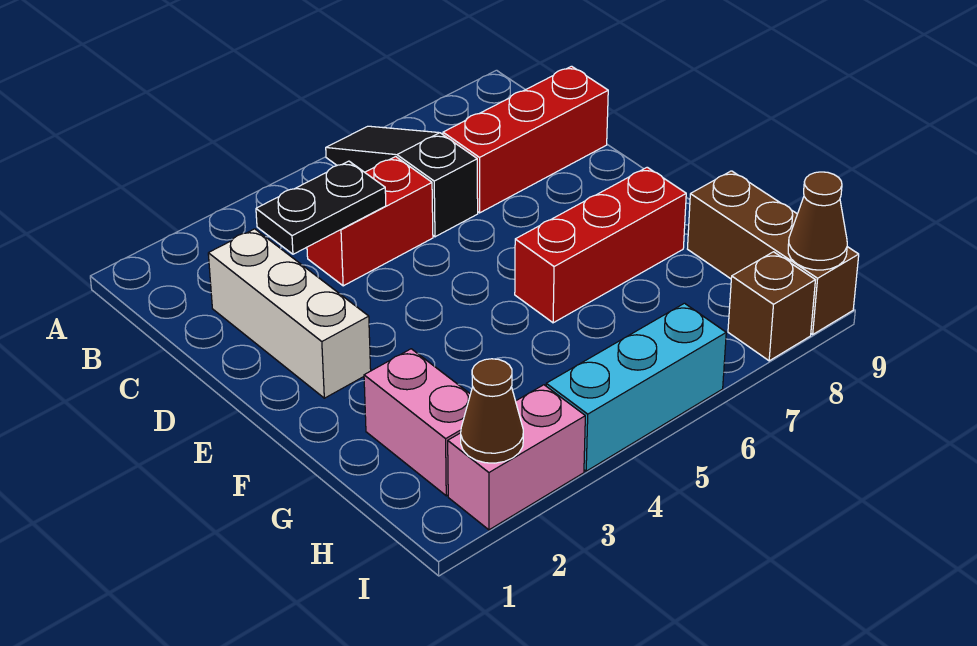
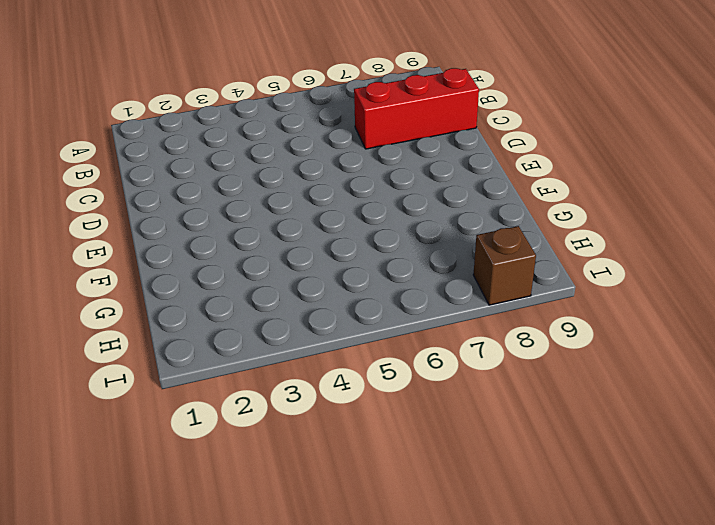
none -> black slope A6:C6 level 1 top C
none -> white brick C2:E2 level 1
none -> red brick C4:C5 level 1

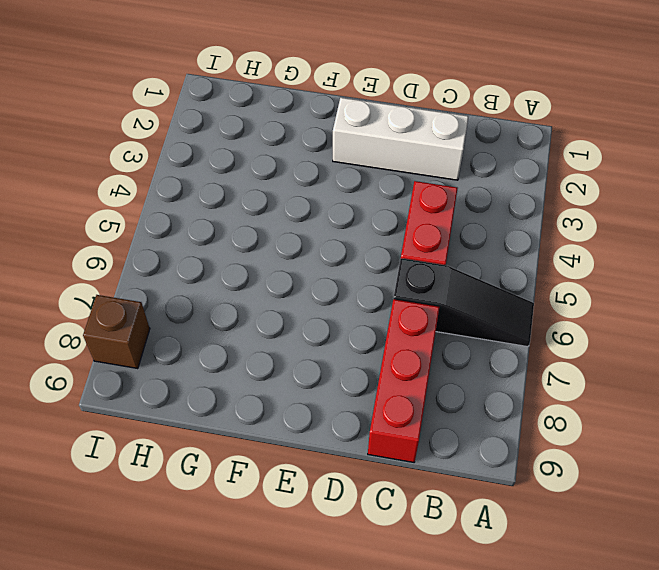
none -> red brick F6:F8 level 1
none -> pink brick G2:H2 level 1
none -> brown brick G9:I9 level 1

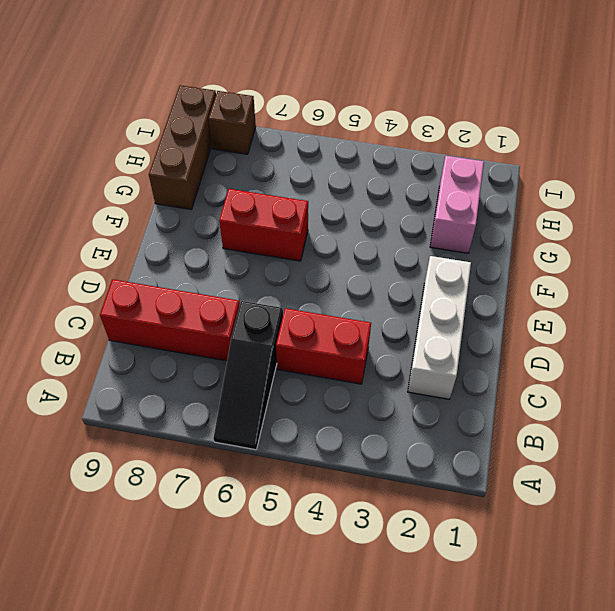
red brick F6:F7 level 1 -> red brick F6:F8 level 1
none -> pink brick I2:I3 level 1
none -> cyan brick I4:I6 level 1
none -> black plate C3:C4 level 2

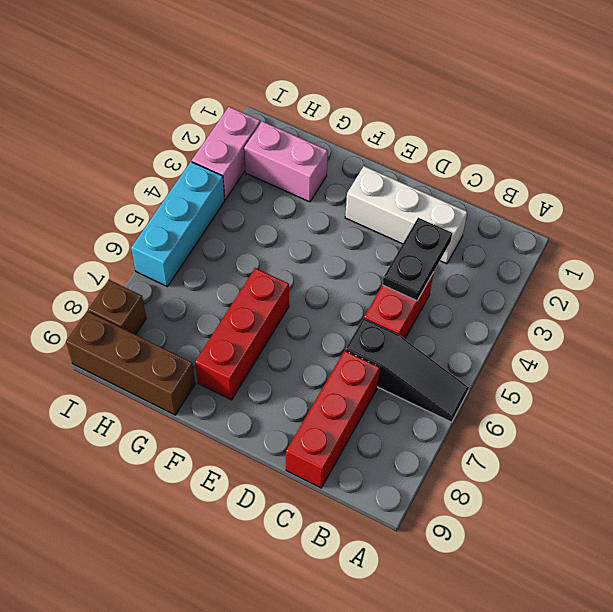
none -> brown cone I2 level 2
none -> brown cone I9 level 2

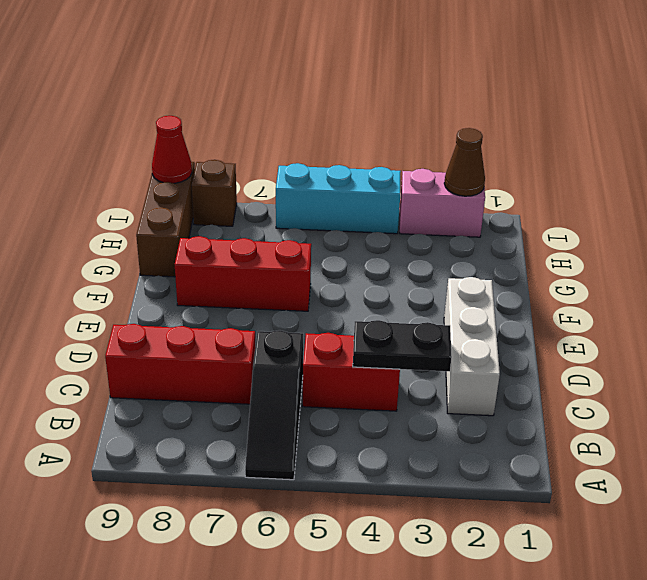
red cone I9 level 2 -> brown cone I9 level 2
none -> pink brick G2:H2 level 1

